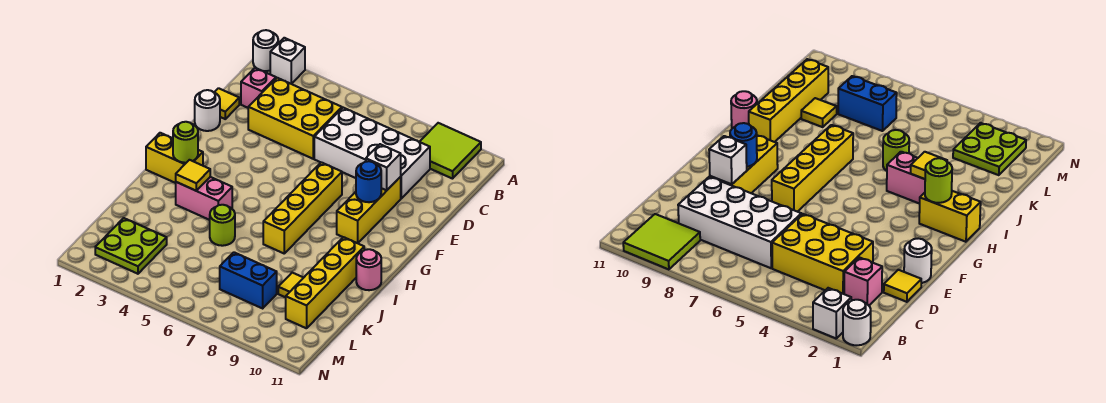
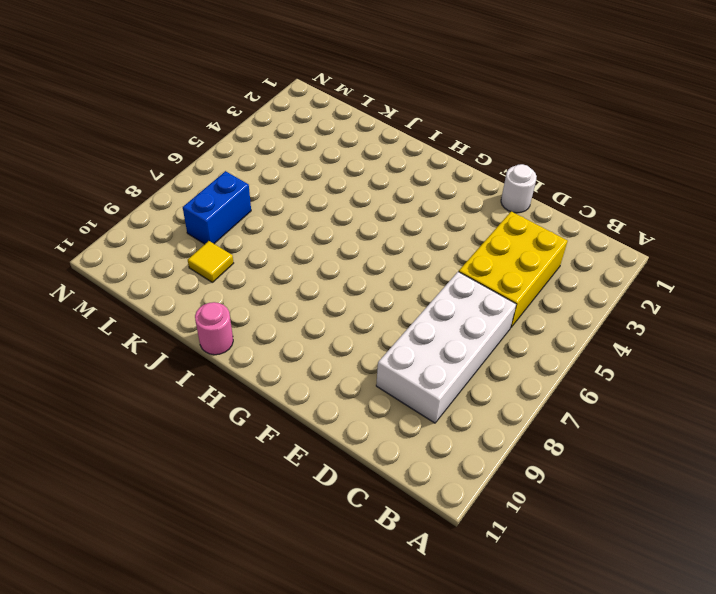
none -> white round brick A1 level 1
none -> white brick A2 level 1
none -> lime tile A9:B10 level 1

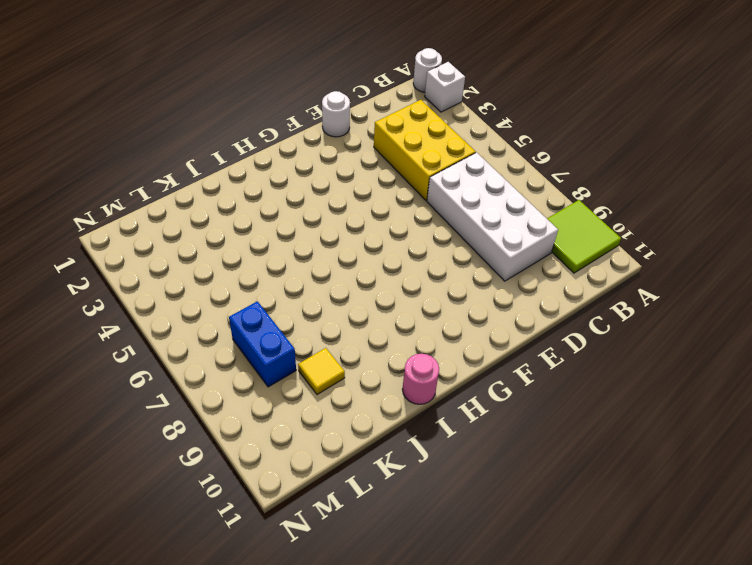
none -> pink brick C2 level 1
none -> yellow tile D1 level 1
none -> yellow brick E9:G9 level 1

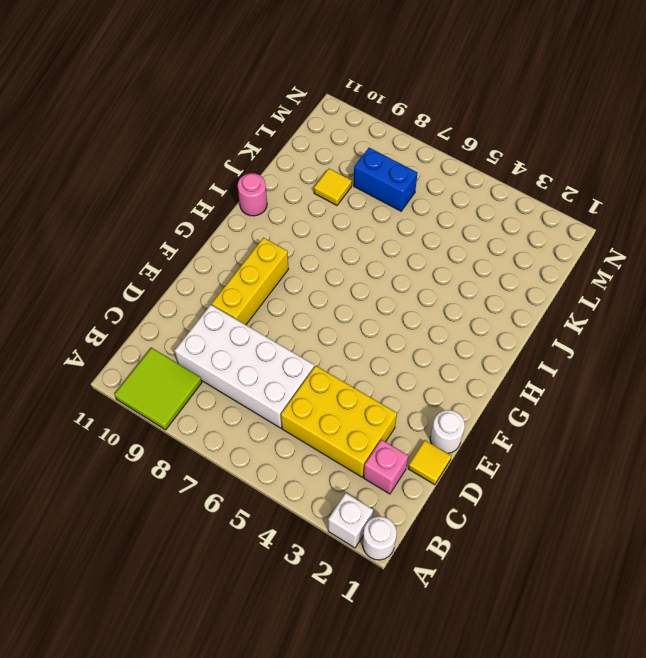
none -> yellow brick F7:I7 level 1
none -> yellow brick H1:H2 level 1
none -> pink brick I3:I4 level 1

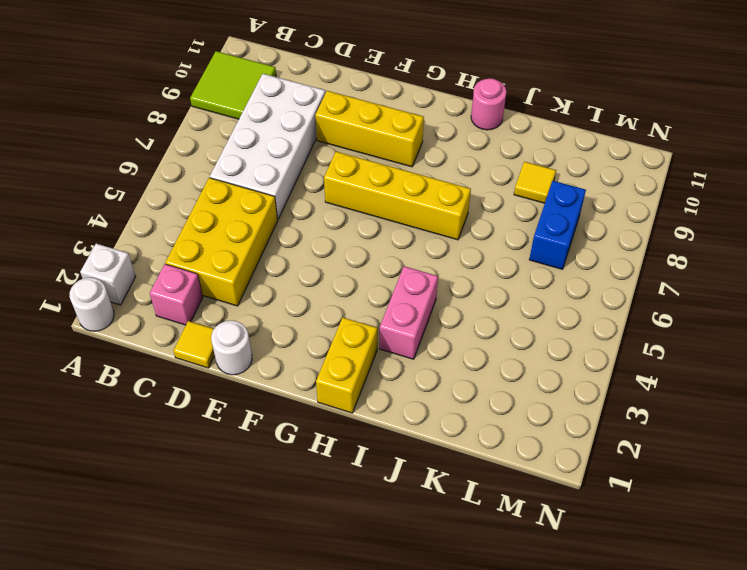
none -> yellow brick I10:L10 level 1
none -> lime round brick J5 level 1
none -> lime plate L2:M3 level 1

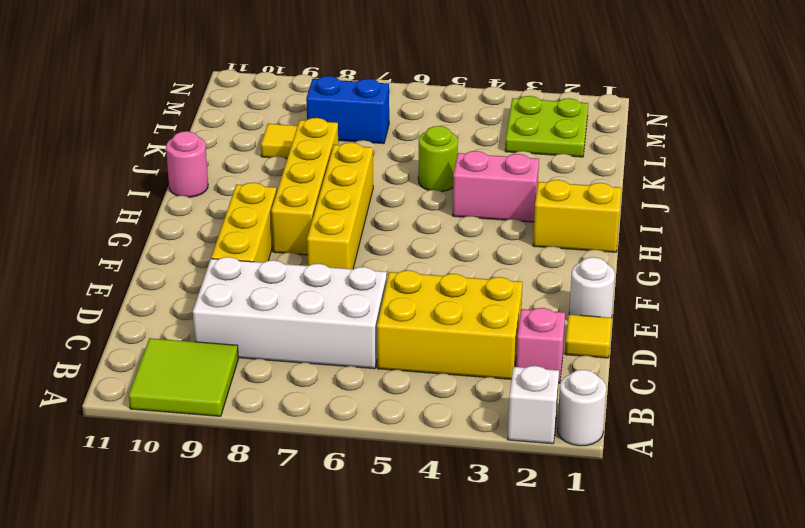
yellow brick G8:J8 level 1 -> yellow brick I10:L10 level 1
none -> white brick E9 level 2
none -> blue round brick F9 level 2
none -> lime round brick H2 level 2

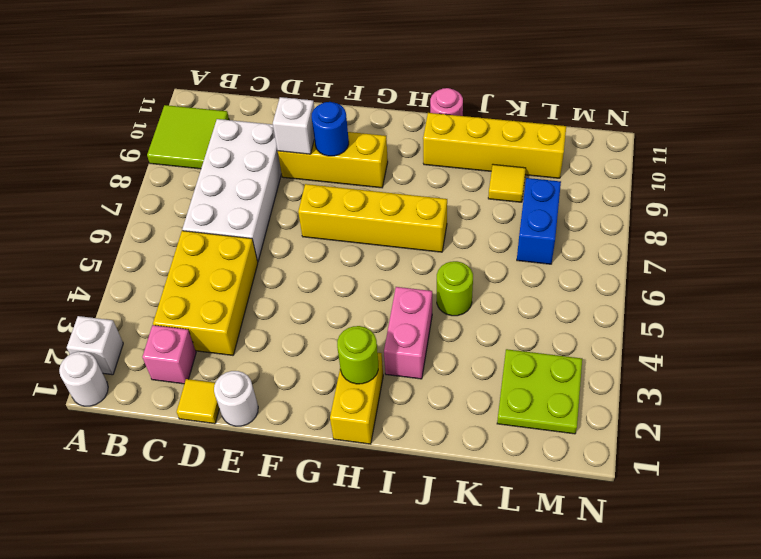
none -> yellow tile I3 level 2

